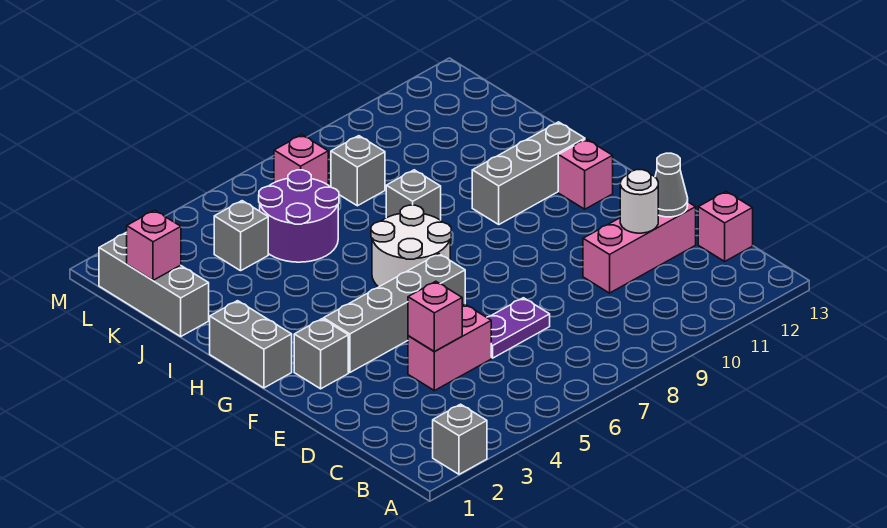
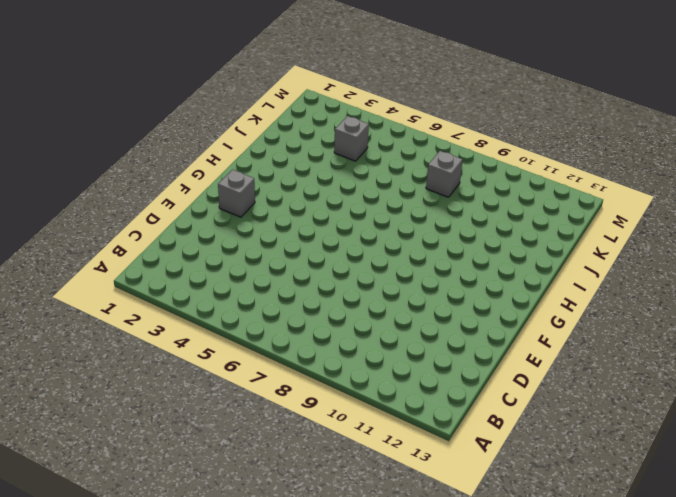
none -> grey brick A2 level 1
none -> pink brick C13 level 1
none -> pink brick D4:D5 level 1

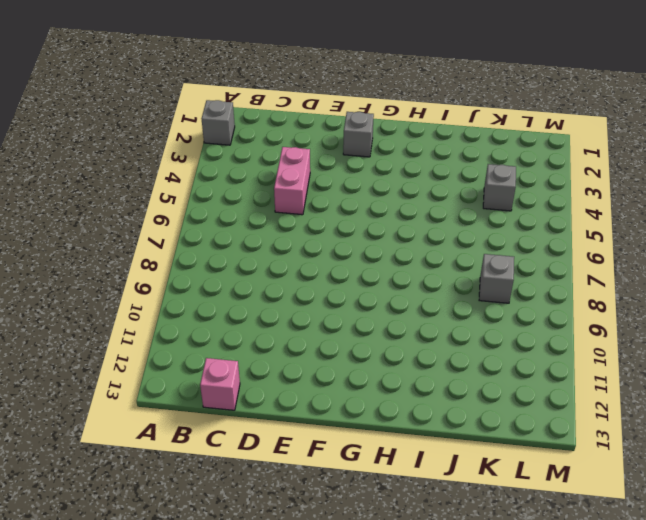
none -> purple plate D6:D7 level 1
none -> pink brick D10:D12 level 1
none -> grey brick F3:F6 level 1

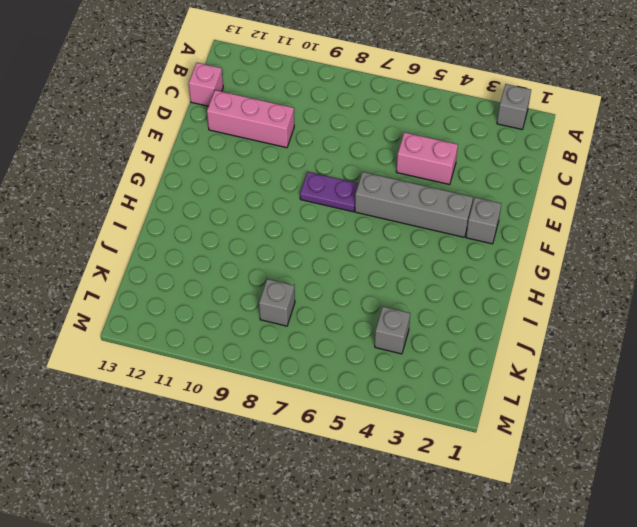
purple plate F7:F8 level 1 -> purple plate D6:D7 level 1
none -> grey brick G1:H1 level 1
none -> white round brick G6:H7 level 1
none -> pink brick G12 level 1

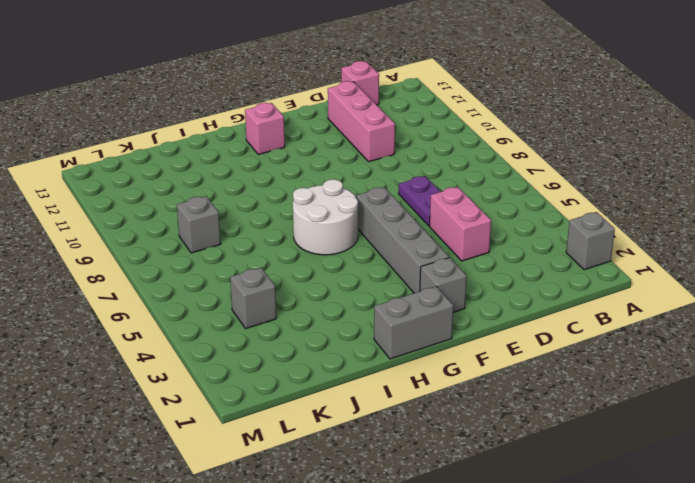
none -> grey brick H10:H12 level 1
none -> grey brick I8 level 1
none -> grey brick J1:L1 level 1

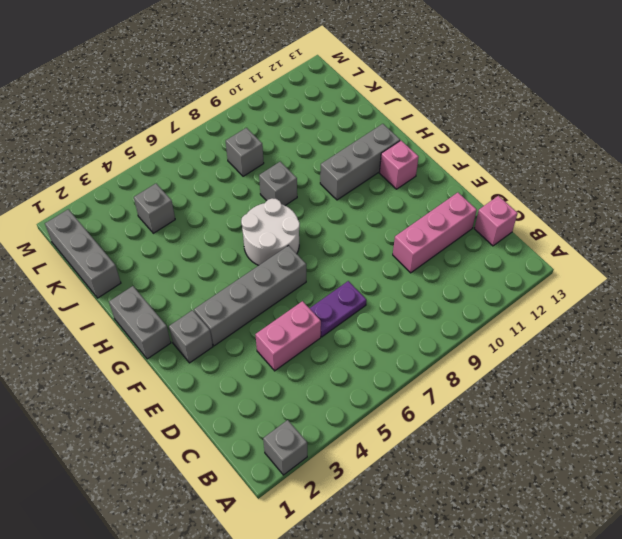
none -> purple round brick J5:K6 level 1
none -> pink brick L7 level 1
none -> pink brick D4 level 2

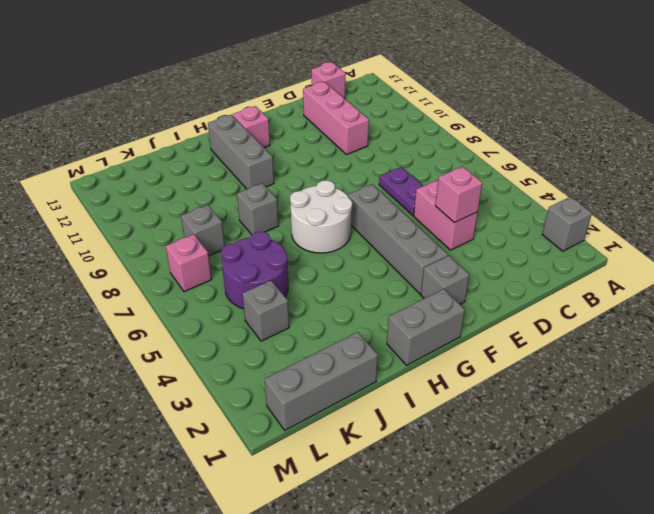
none -> white round brick D11 level 2
none -> grey cone D12 level 2
none -> pink brick K1 level 2

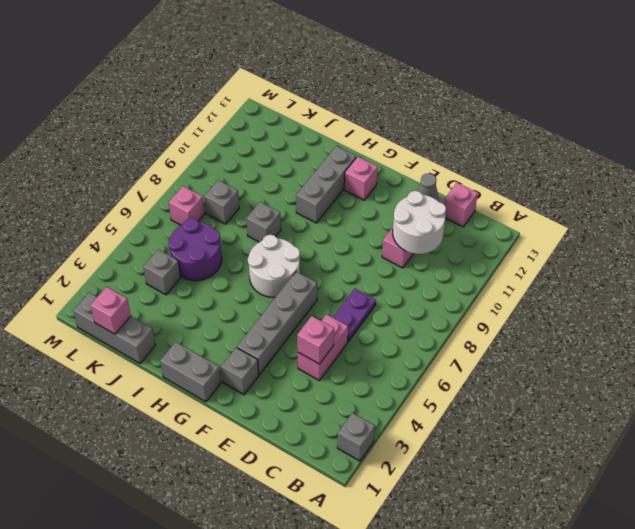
white round brick C10:D11 level 2 -> white round brick D11 level 2

